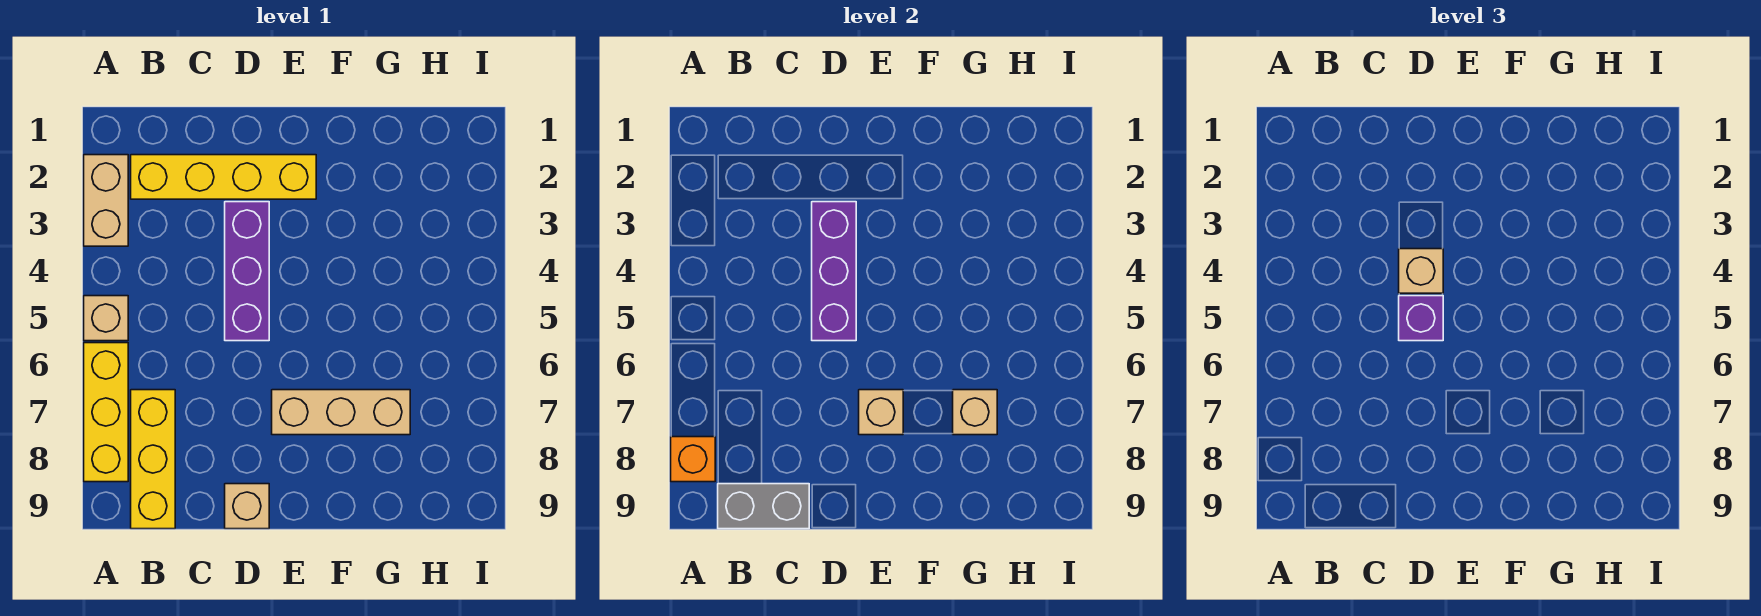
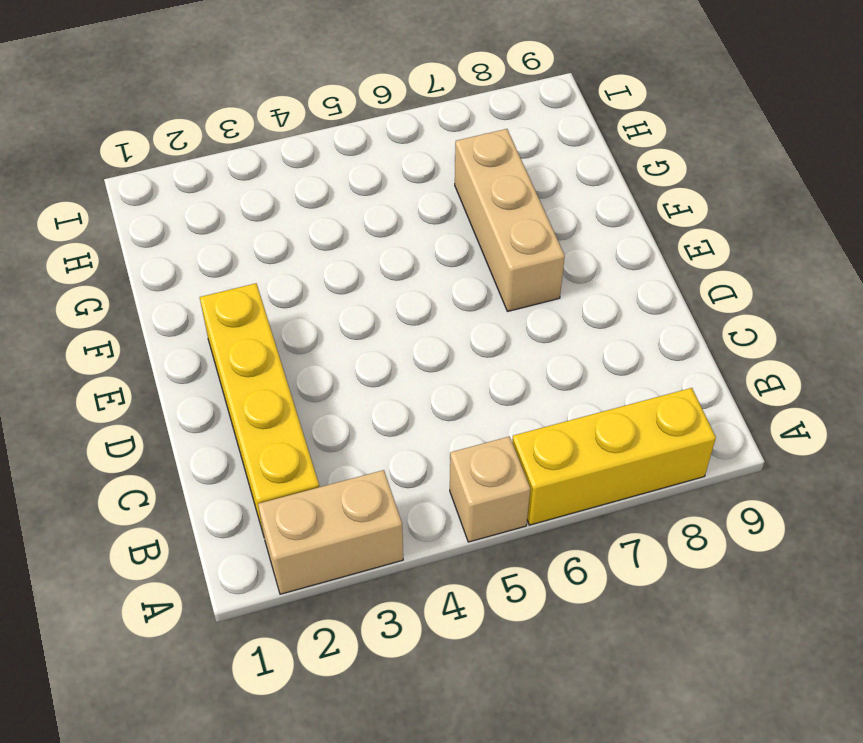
none -> yellow brick B7:B9 level 1
none -> purple brick D3:D5 level 1
none -> tan brick D9 level 1

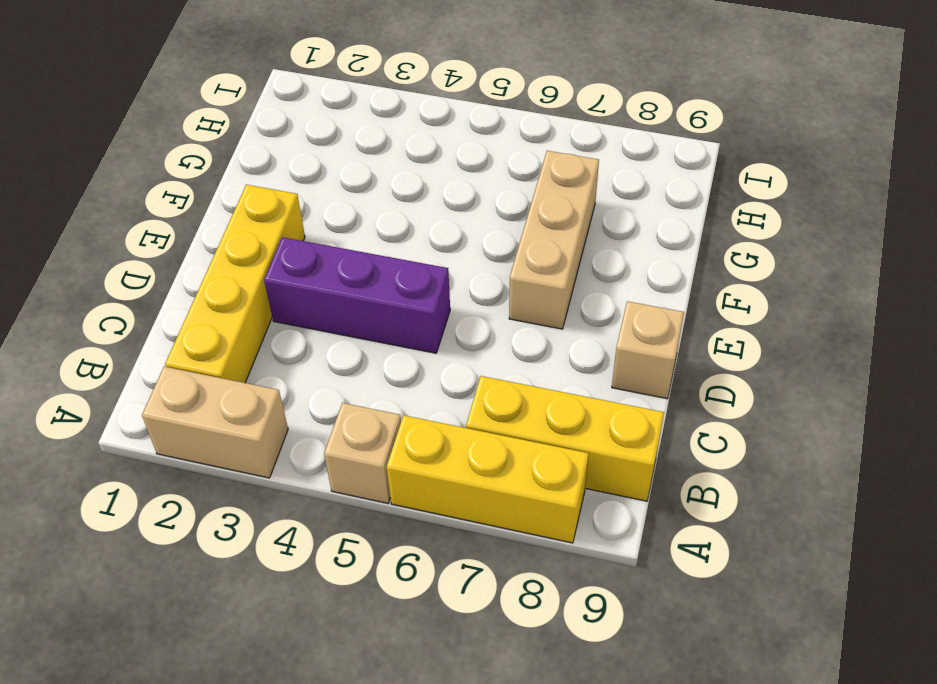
none -> orange brick A8 level 2
none -> grey brick B9:C9 level 2
none -> purple brick D3:D5 level 2

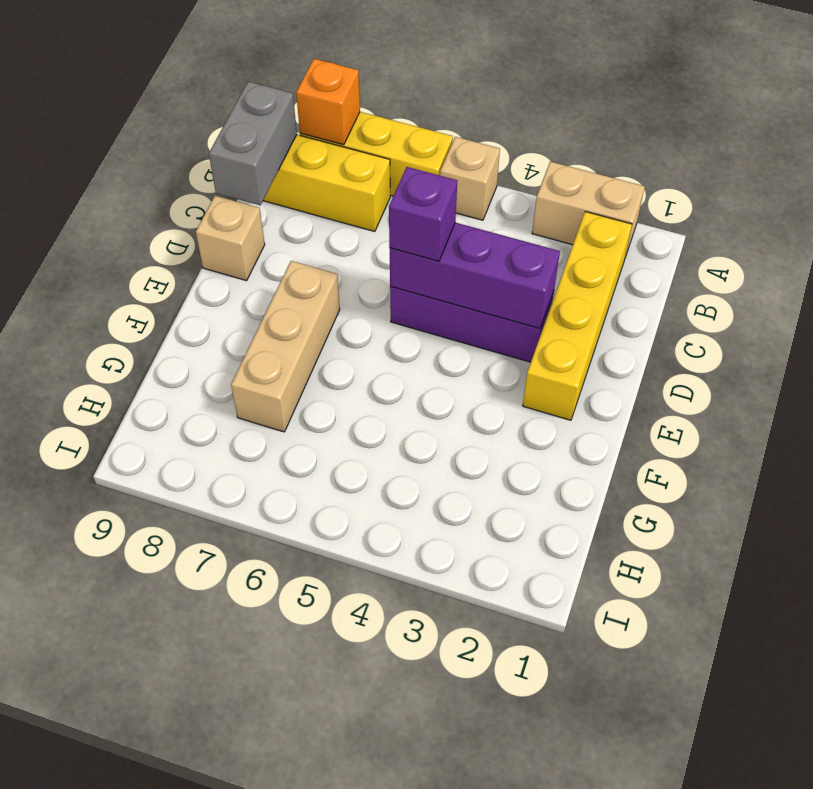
none -> tan brick E7 level 2
none -> tan brick G7 level 2
none -> tan brick D4 level 3

